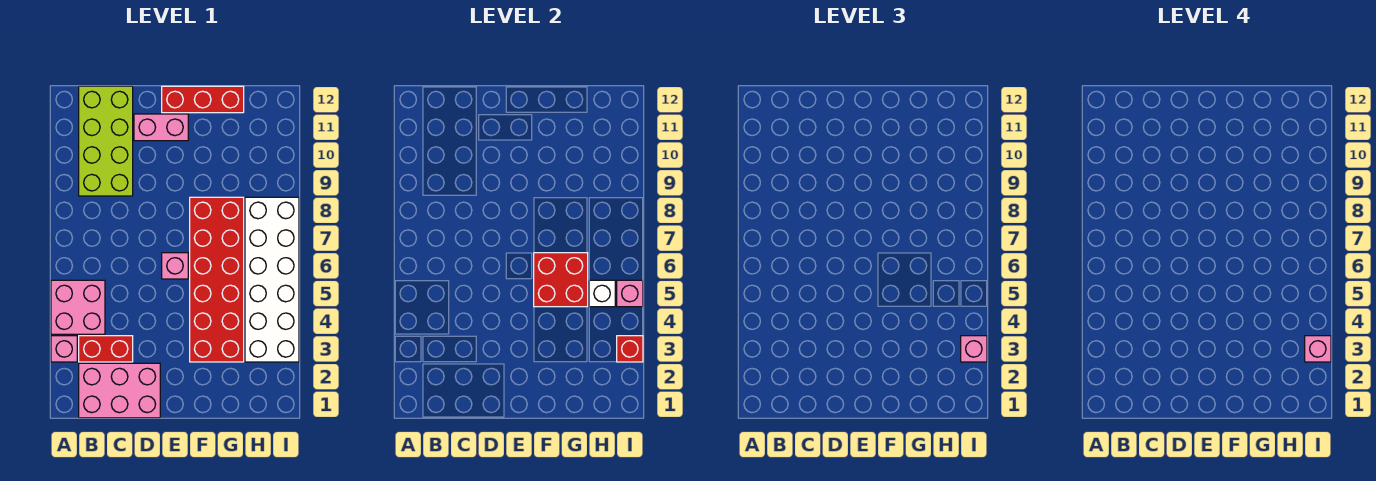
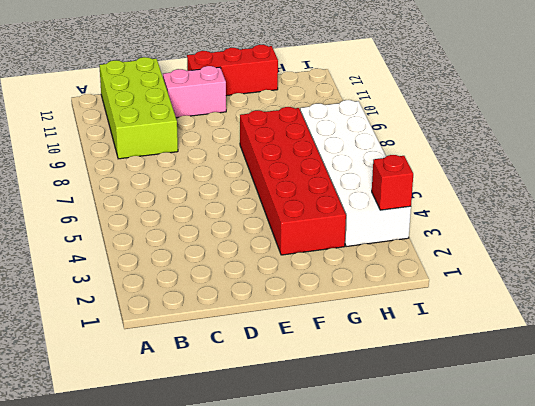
none -> pink brick A3 level 1
none -> pink brick A4:B5 level 1
none -> pink brick B1:D2 level 1

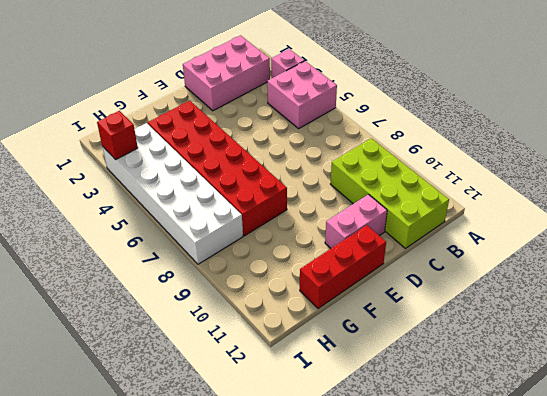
none -> red brick B3:C3 level 1
none -> pink brick E6 level 1
none -> red brick F5:G6 level 2

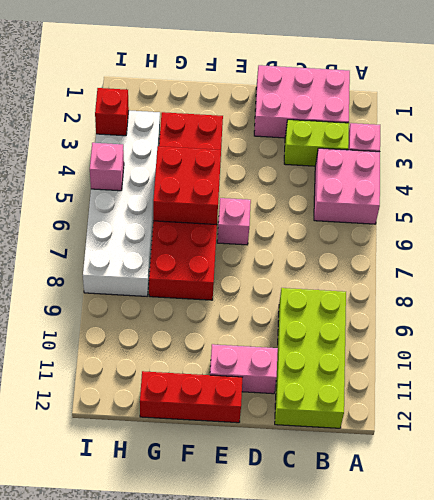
lime brick B3:C3 level 1 -> red brick B3:C3 level 1
none -> white brick H5 level 2
none -> pink brick I3 level 3
none -> pink brick I3 level 4

